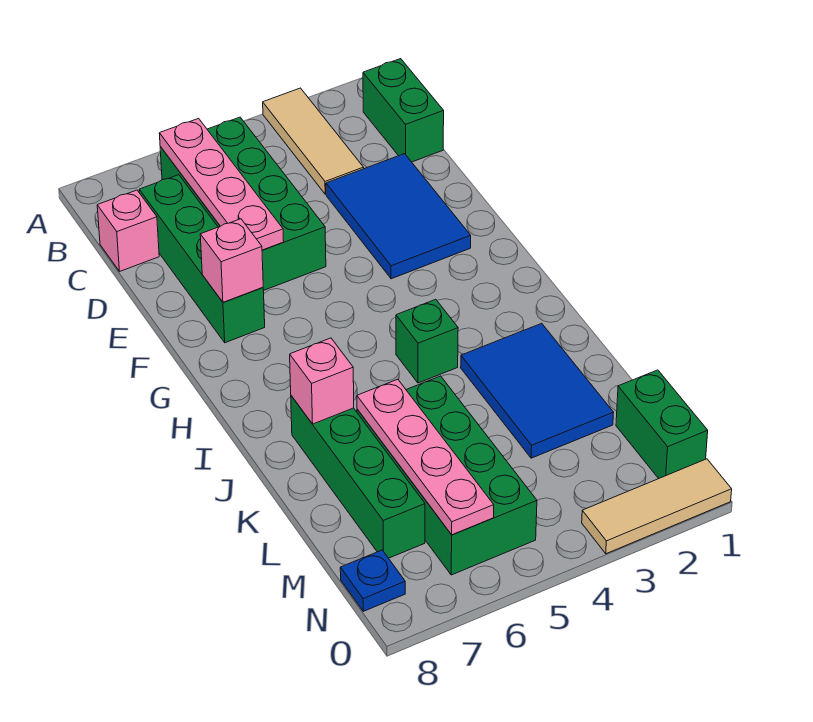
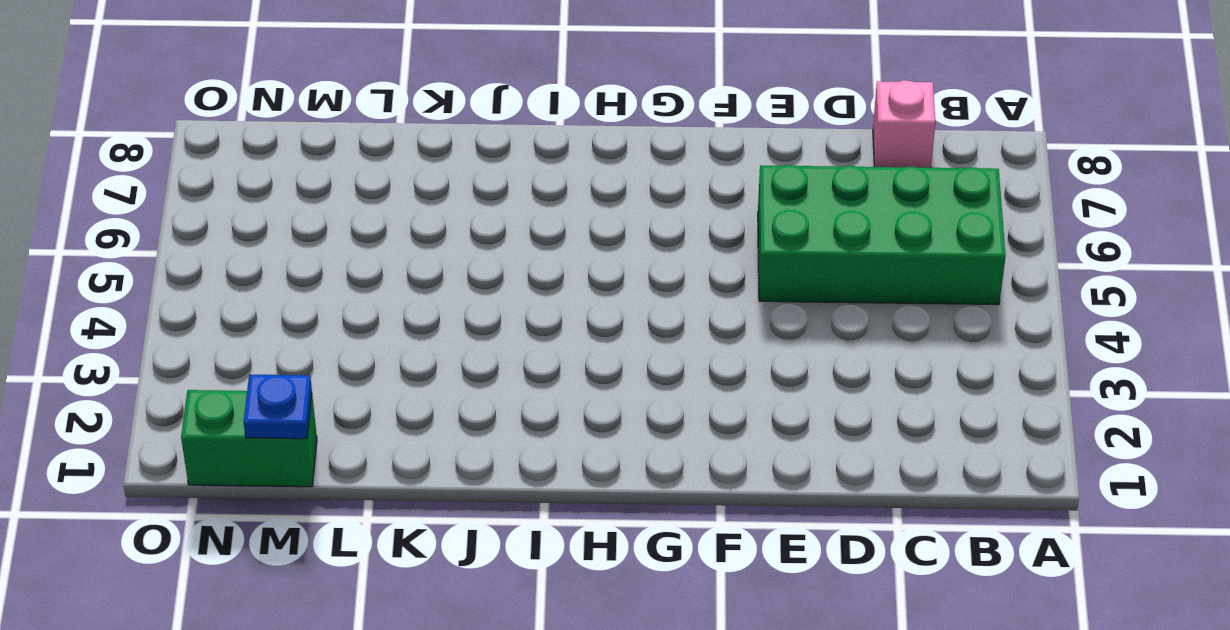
blue plate M1 level 2 -> blue plate N8 level 1
none -> tan tile A3:C3 level 1
none -> green brick B1:C1 level 1
none -> green brick C7:F7 level 1

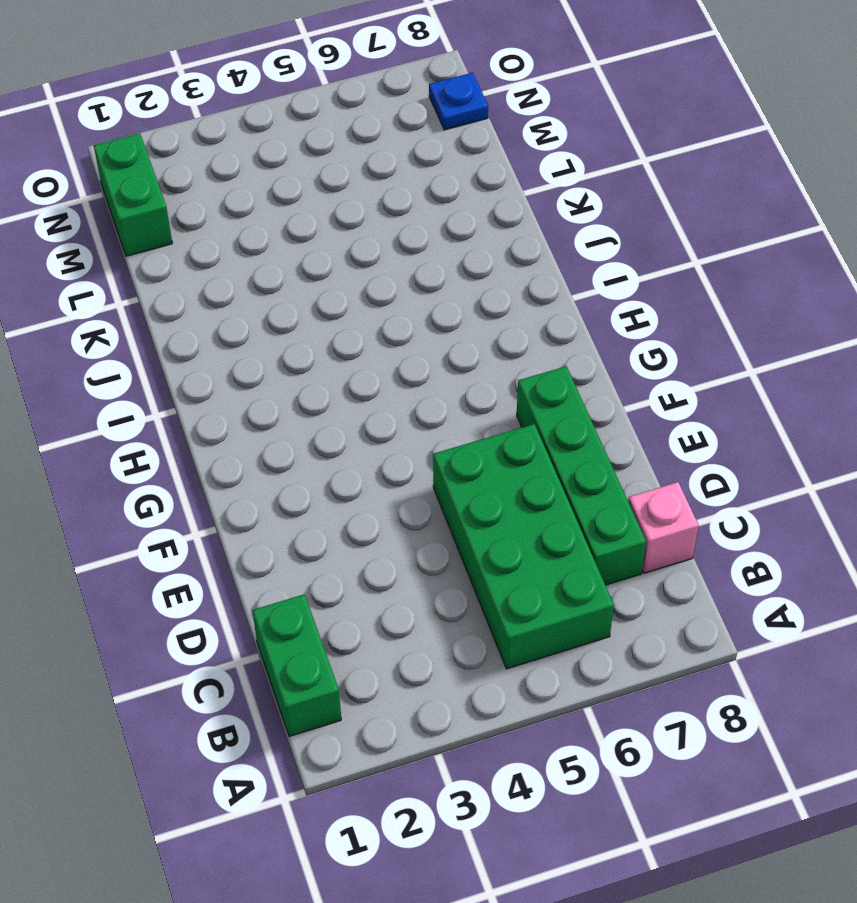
none -> tan tile A3:C3 level 1
none -> blue tile D2:F3 level 1
none -> green brick I4 level 1

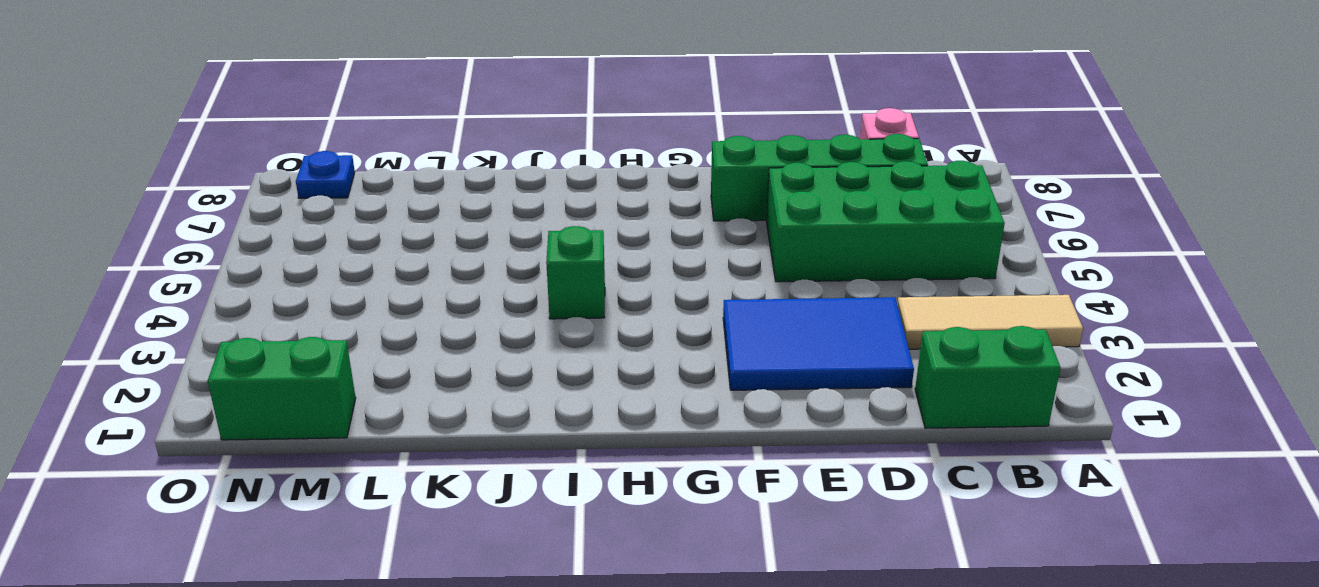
none -> blue tile J2:L3 level 1
none -> green brick J7:M7 level 1
none -> green brick K5:N6 level 1

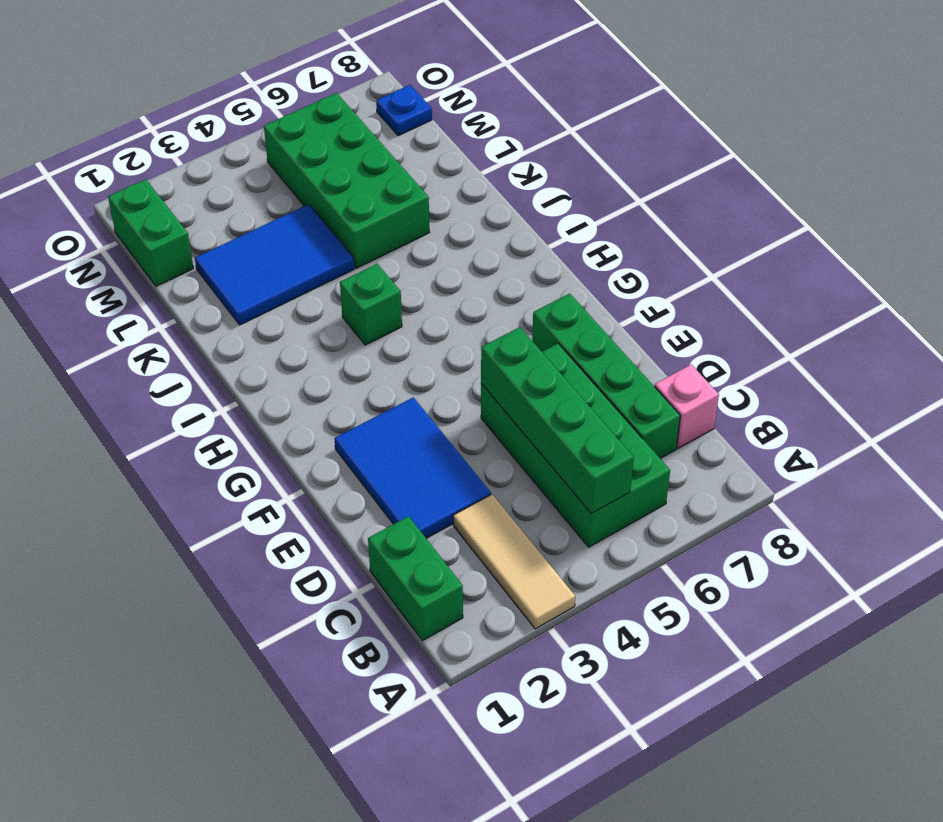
green brick B5:E5 level 2 -> green brick J7:M7 level 1
blue tile K2:L4 level 1 -> blue tile J2:L3 level 1
none -> tan tile O1:O3 level 1
none -> pink plate B6:E6 level 2
none -> pink brick F7 level 2

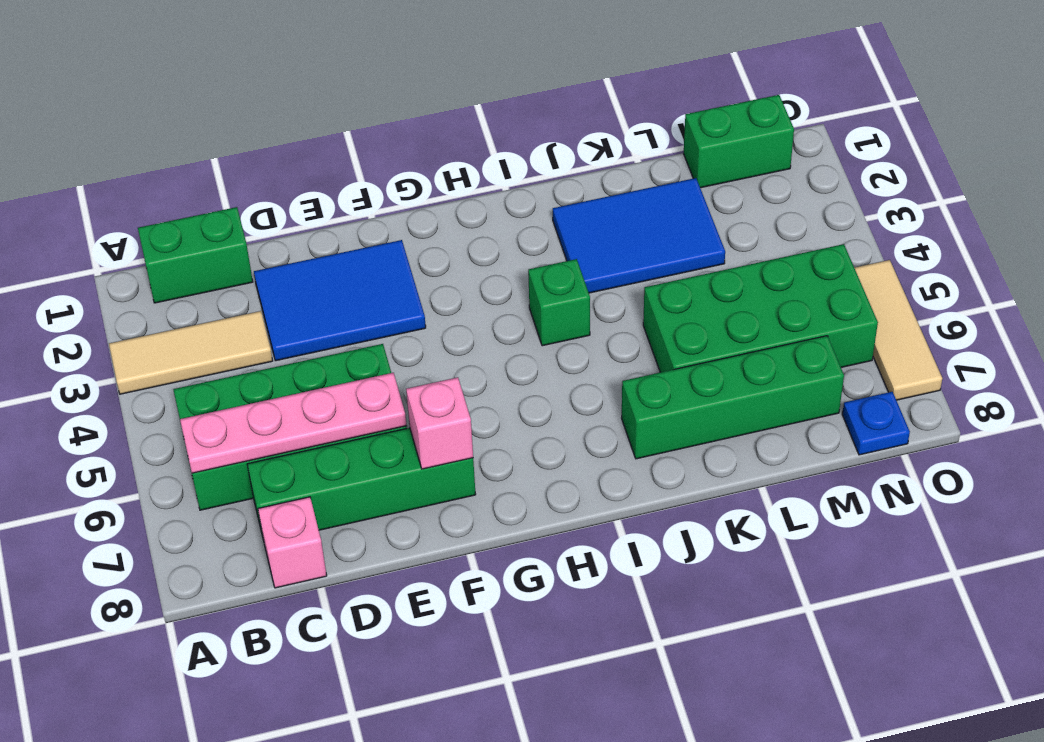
tan tile O5:O7 level 1 -> tan tile O1:O3 level 1
none -> pink brick J7 level 2
none -> pink plate K6:N6 level 2

